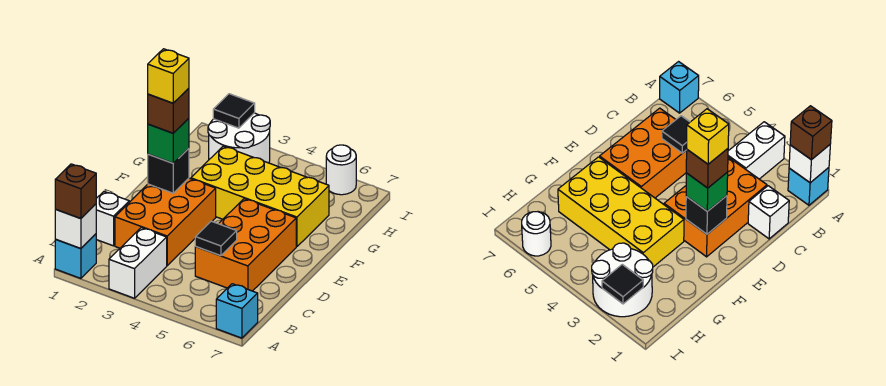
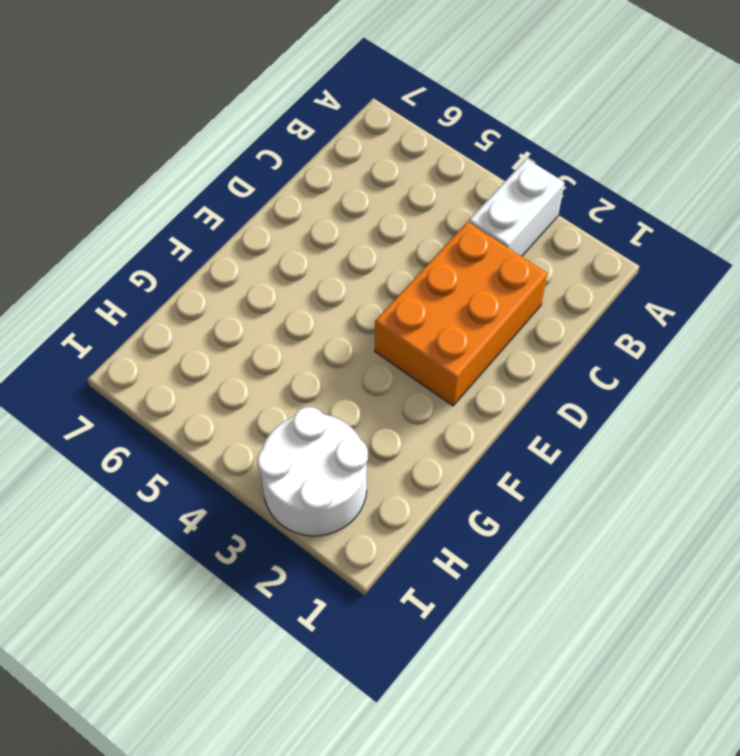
none -> cyan brick A1 level 1
none -> cyan brick A7 level 1
none -> white brick C1 level 1

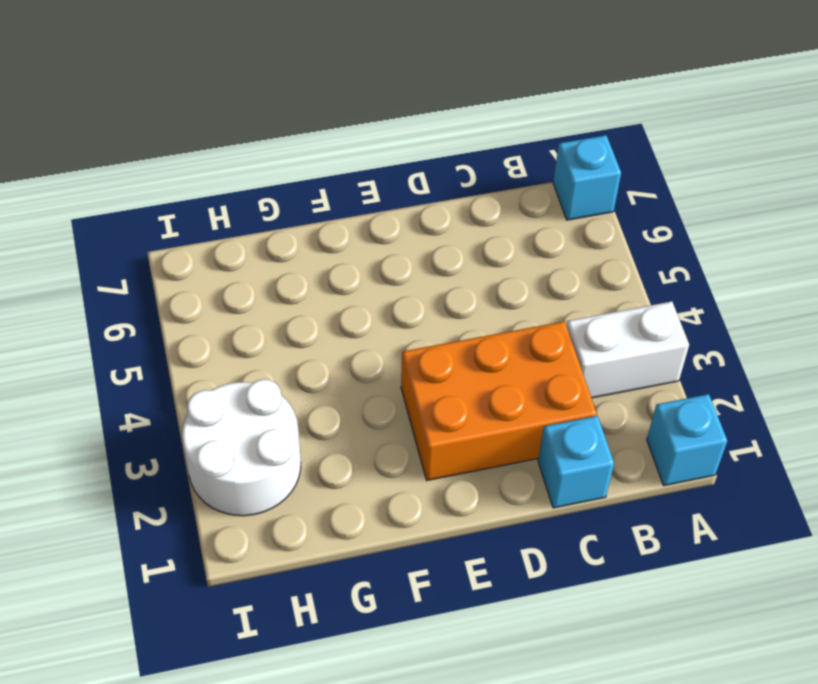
cyan brick C1 level 1 -> white brick C1 level 1
none -> orange brick C5:E6 level 1
none -> yellow brick F3:G6 level 1
none -> white round brick I6 level 1

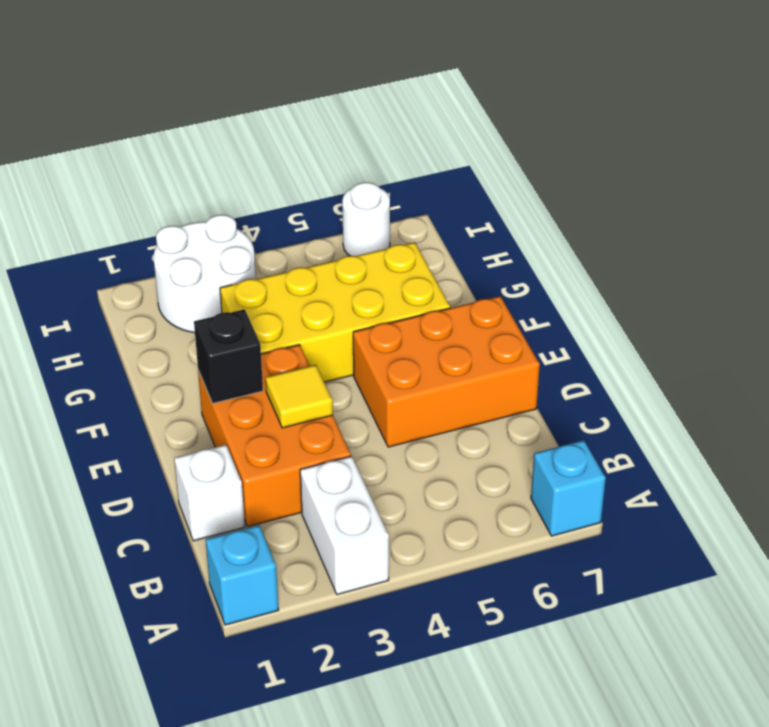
yellow tile D3 level 2 -> none
orange brick D5:E7 level 1 -> orange brick C5:E6 level 1
none -> white brick A1 level 2
none -> black tile C5 level 2
none -> black tile I2 level 2

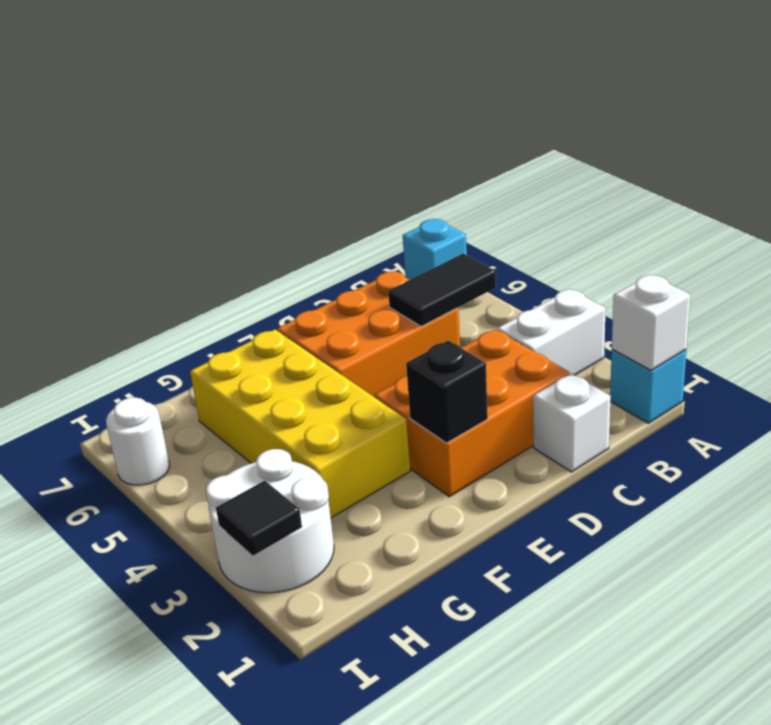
black tile B5:C5 level 2 -> black tile C5 level 2
none -> brown brick A1 level 3
none -> green brick E2 level 3
none -> brown brick E2 level 4

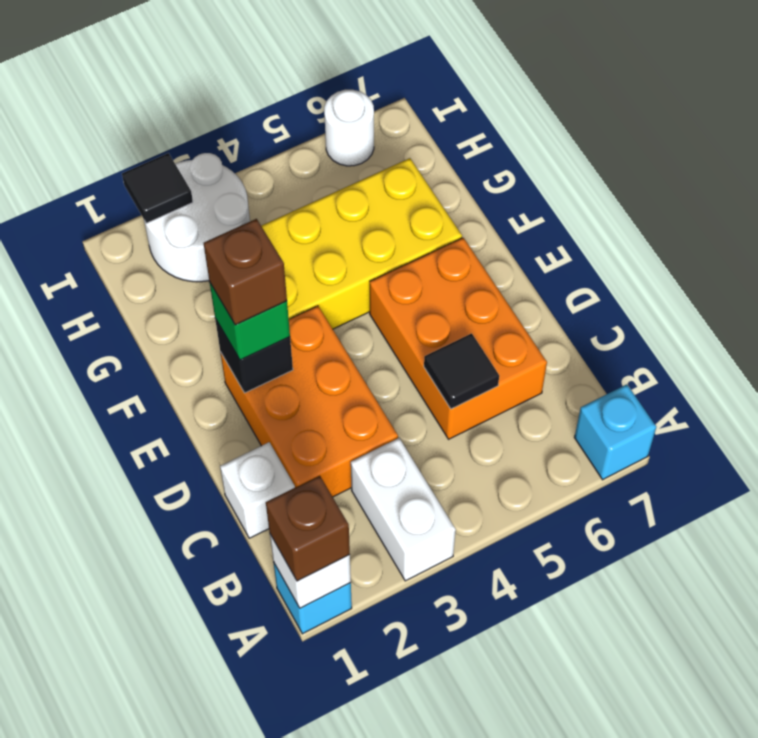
none -> yellow brick E2 level 5

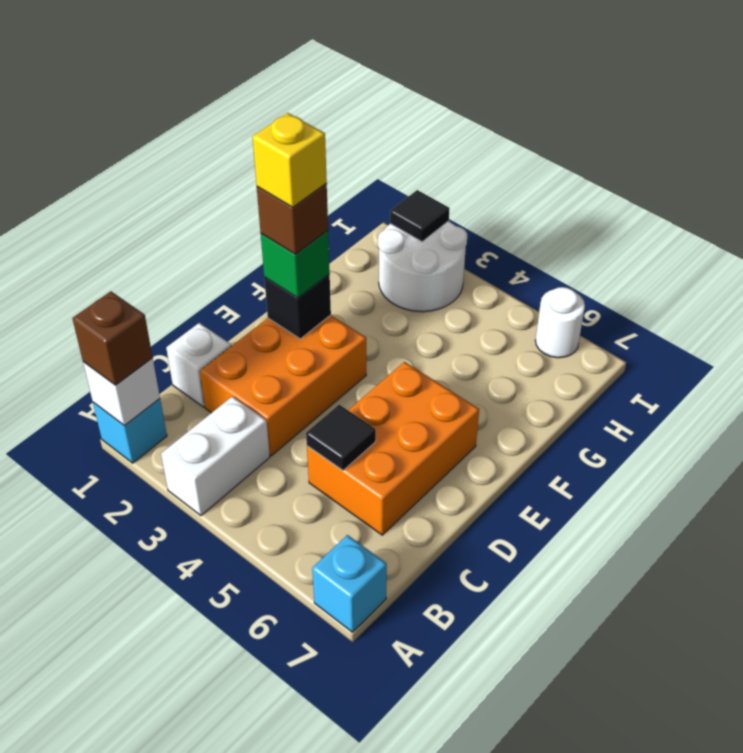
none -> yellow brick F3:G6 level 1

